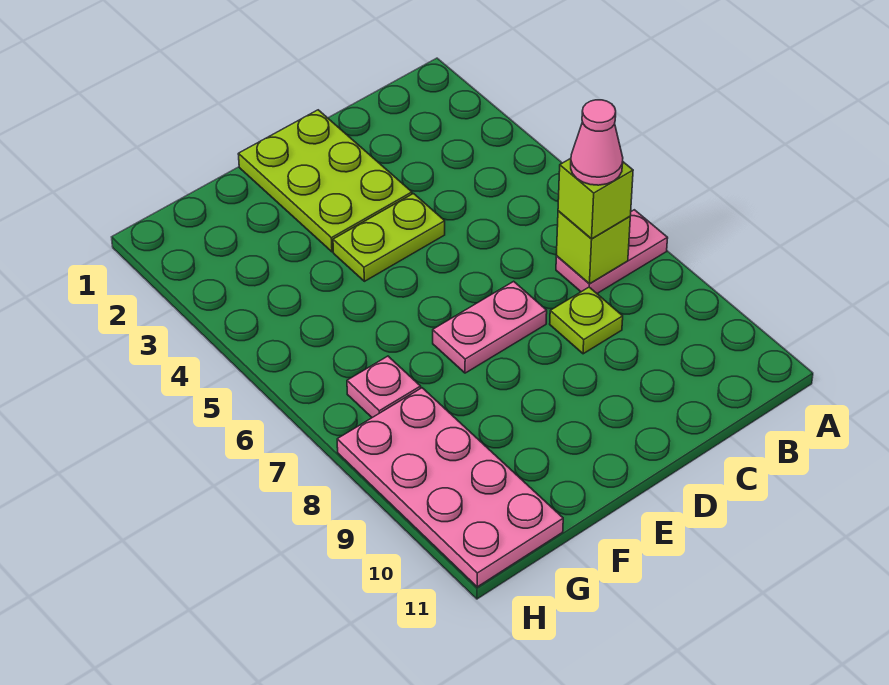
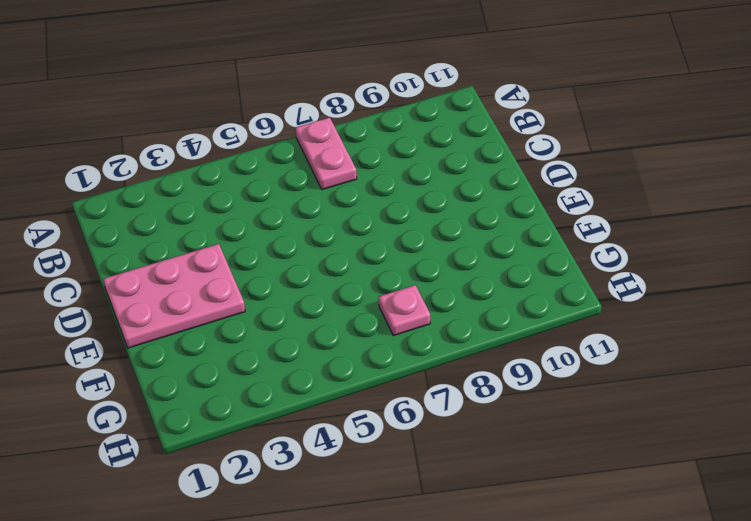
pink plate D1:E3 level 1 -> lime plate D1:E3 level 1
none -> lime plate C8 level 1
none -> lime plate D4:E4 level 1

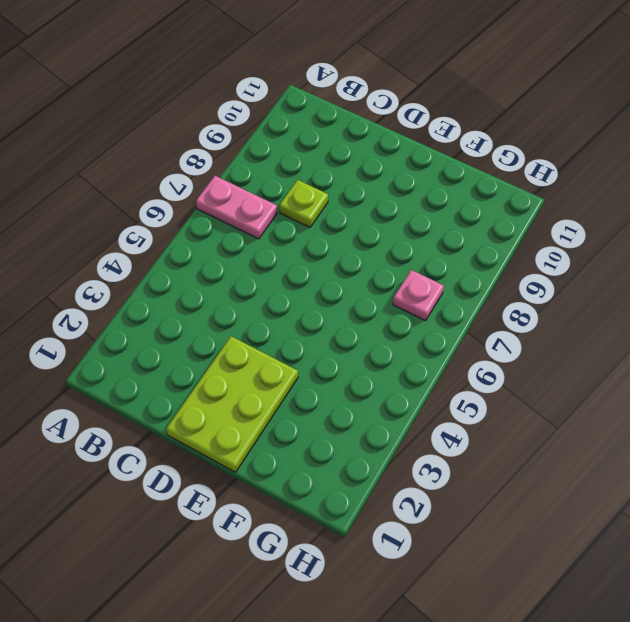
none -> lime plate D4:E4 level 1
none -> pink plate D7:E7 level 1

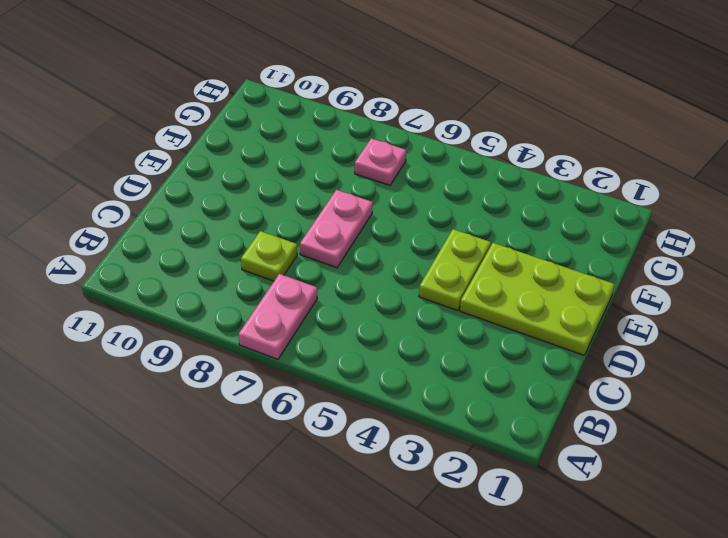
none -> pink plate G8:H11 level 1
none -> lime brick B7 level 2

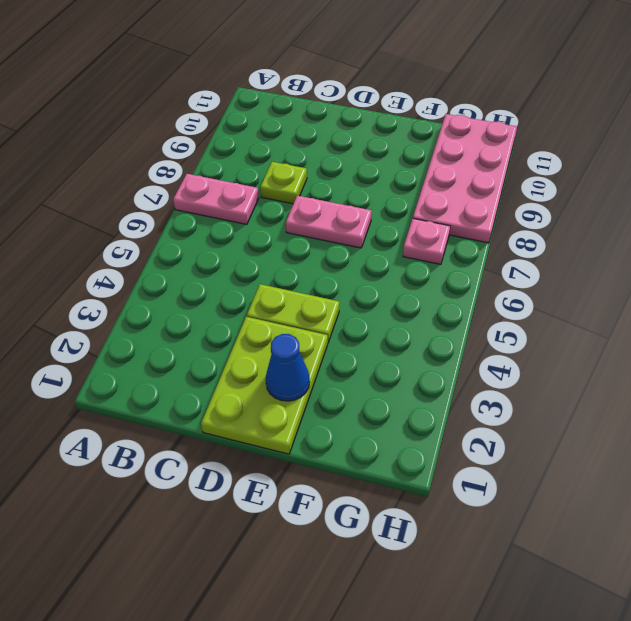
blue cone E2 level 2 -> none
none -> lime brick B7 level 2
none -> lime brick B7 level 3

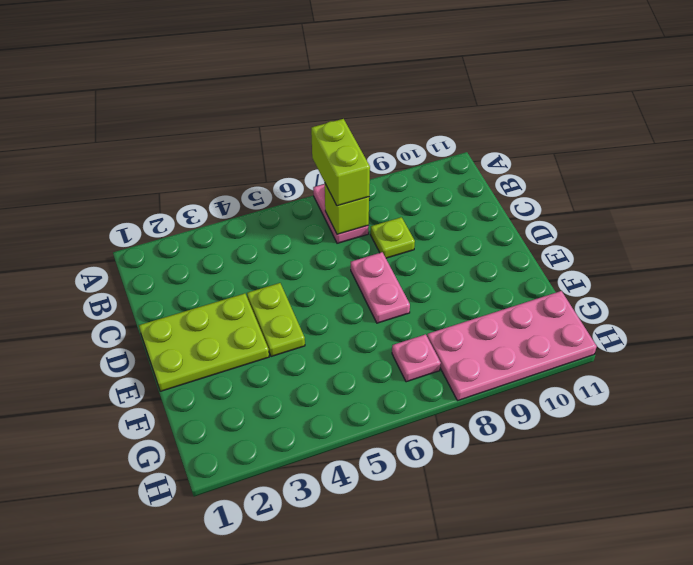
lime brick A7:B7 level 3 -> lime brick B7 level 3
none -> pink cone B7 level 4

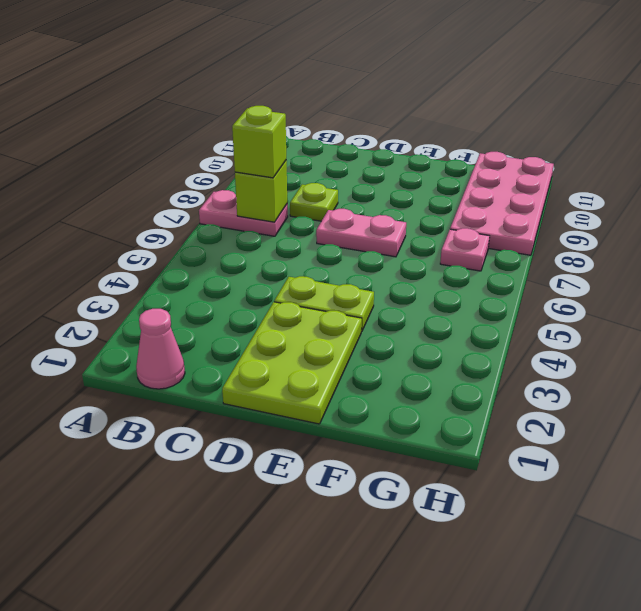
pink cone B1 level 1 -> pink cone B7 level 4

